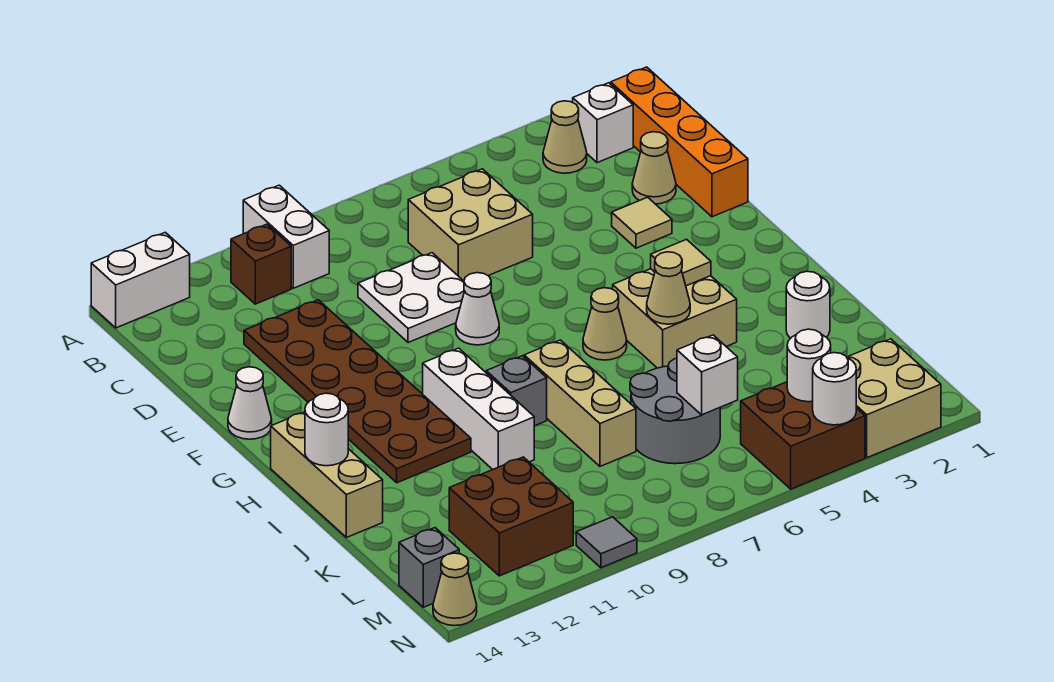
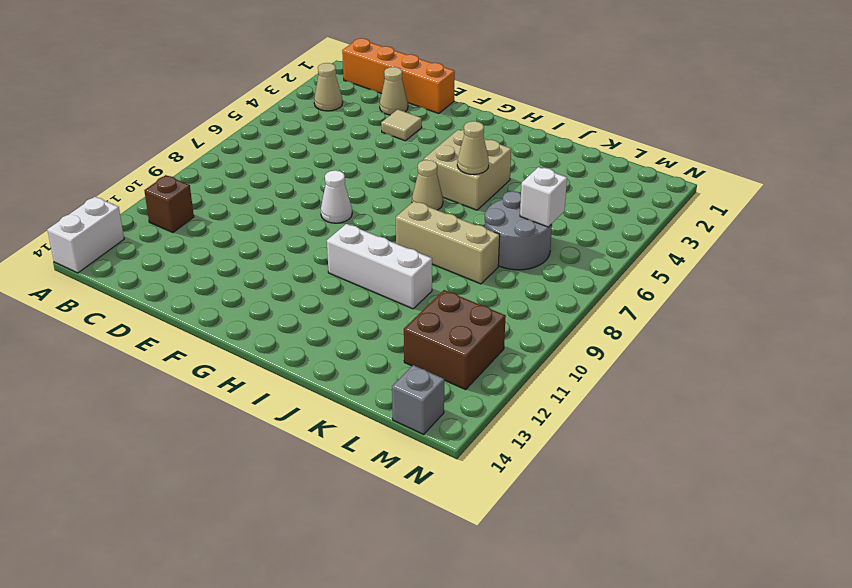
none -> white brick A10:B10 level 1
none -> white brick B2 level 1
none -> tan brick C6:D7 level 1
none -> white plate D8:E9 level 1

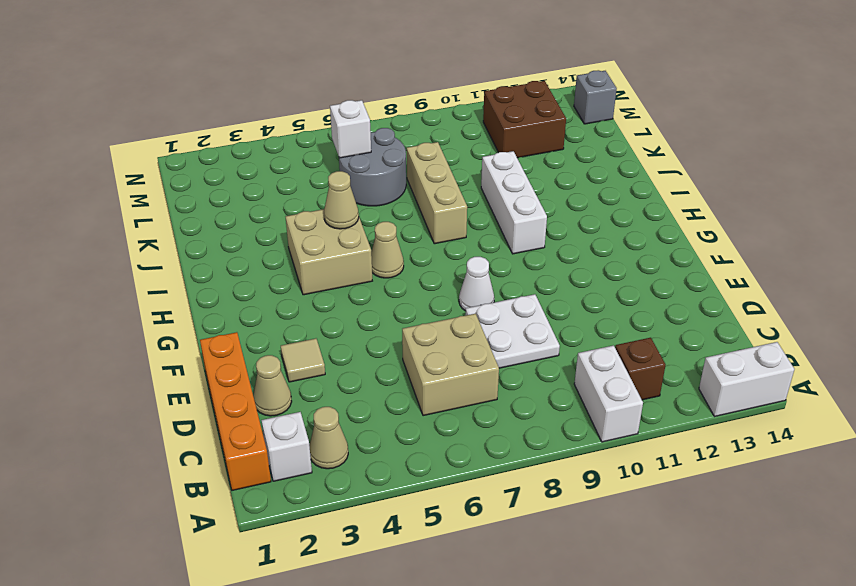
none -> brown plate D11:I12 level 1
none -> white cone F14 level 1
none -> tan brick H14:J14 level 1
none -> grey brick I9 level 1

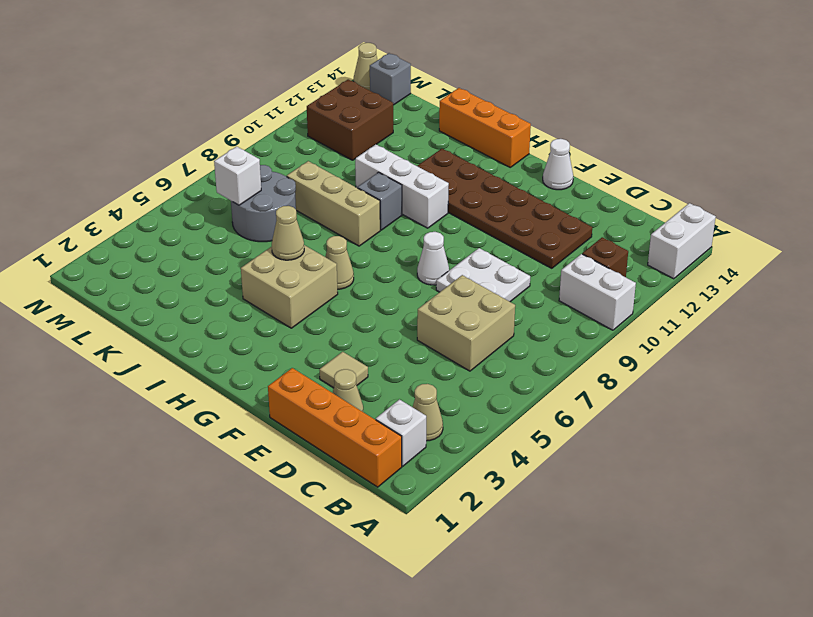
orange brick H14:J14 level 1 -> tan brick H14:J14 level 1
none -> white round brick J2 level 1
none -> tan brick M2:N3 level 1
none -> brown brick M4:N5 level 1
none -> grey tile N10 level 1

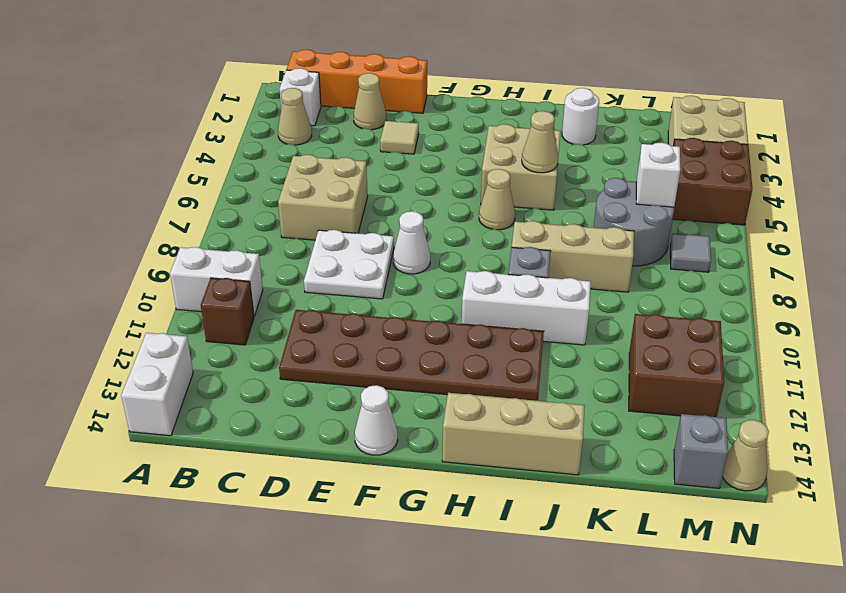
grey tile M7 level 1 -> grey tile N10 level 1
none -> tan tile H4 level 2
none -> white round brick I14 level 2
none -> white round brick M4 level 2
none -> white round brick N4 level 2

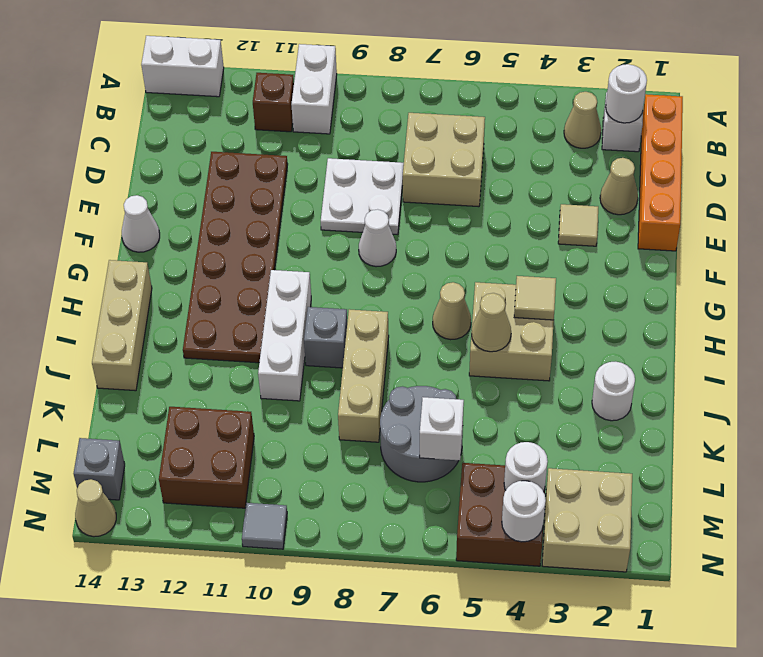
white round brick B2 level 2 -> white round brick I14 level 2

